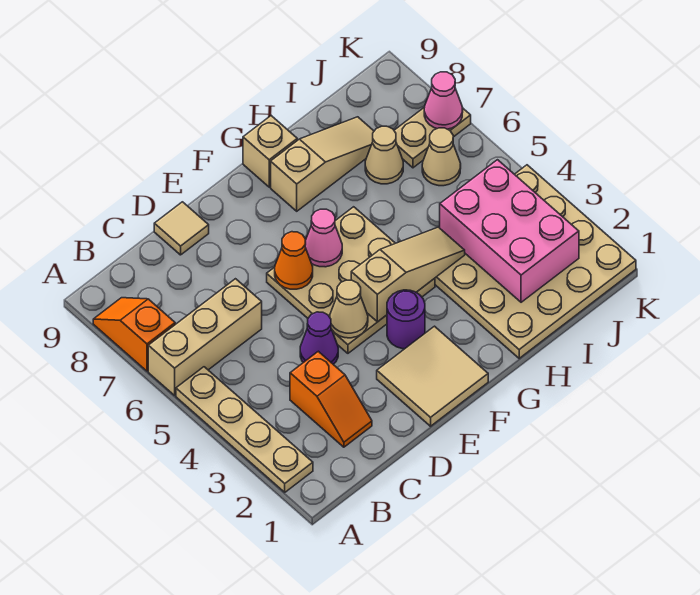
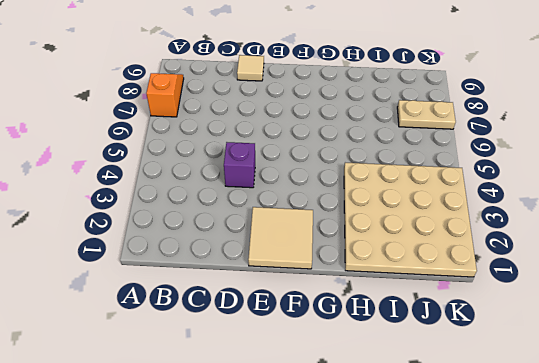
purple brick D4 level 1 -> purple cone D4 level 1
none -> tan plate A2:A5 level 1
none -> tan brick A6:C6 level 1
none -> orange slope C2:C3 level 1 top 3

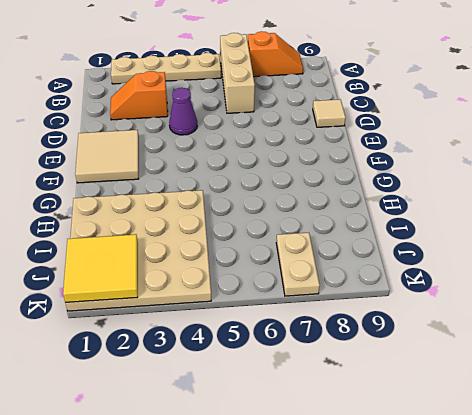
yellow tile J1:K2 level 2 -> pink brick I2:J4 level 2
none -> tan plate E4:G6 level 1
none -> purple round brick F3 level 1
none -> tan slope G8:I8 level 1 top G

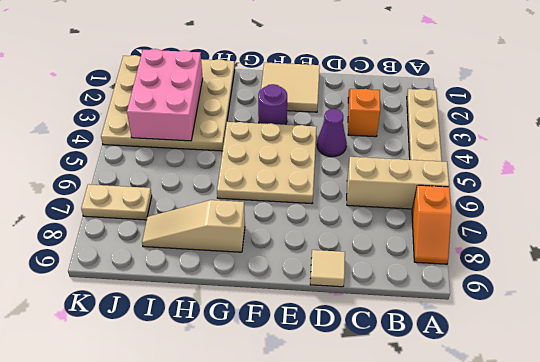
none -> tan brick G9 level 1
none -> tan cone I7 level 1
none -> tan cone J6 level 1

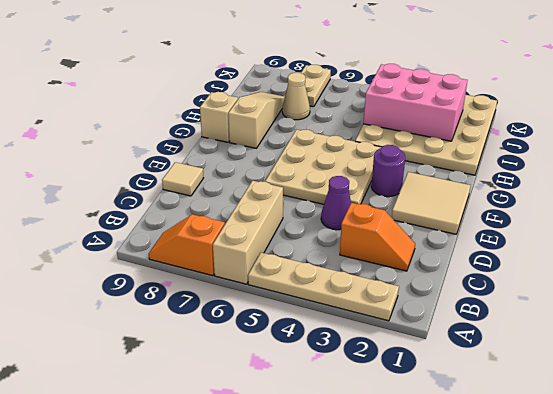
none -> tan cone J6 level 1
none -> tan cone E4 level 2
none -> orange cone E6 level 2

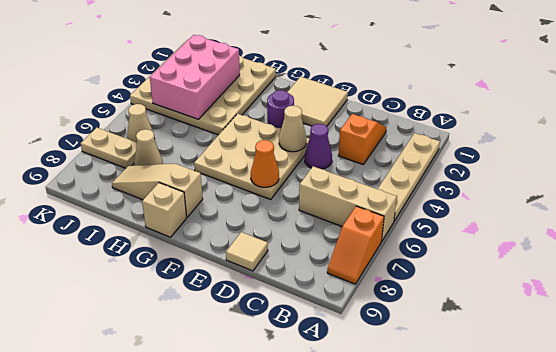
none -> tan slope F4:H4 level 2 top F
none -> pink cone F6 level 2
none -> pink cone K7 level 2

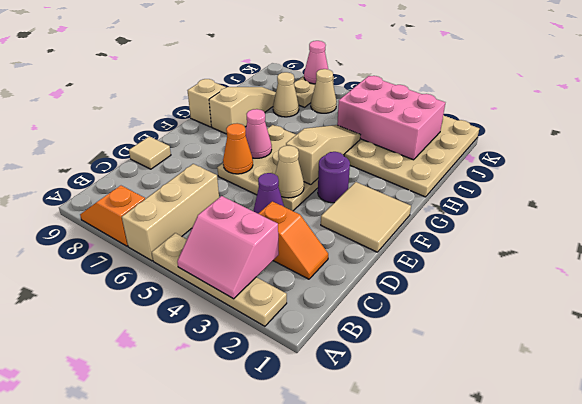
pink slope A3:B4 level 2 top B -> none

